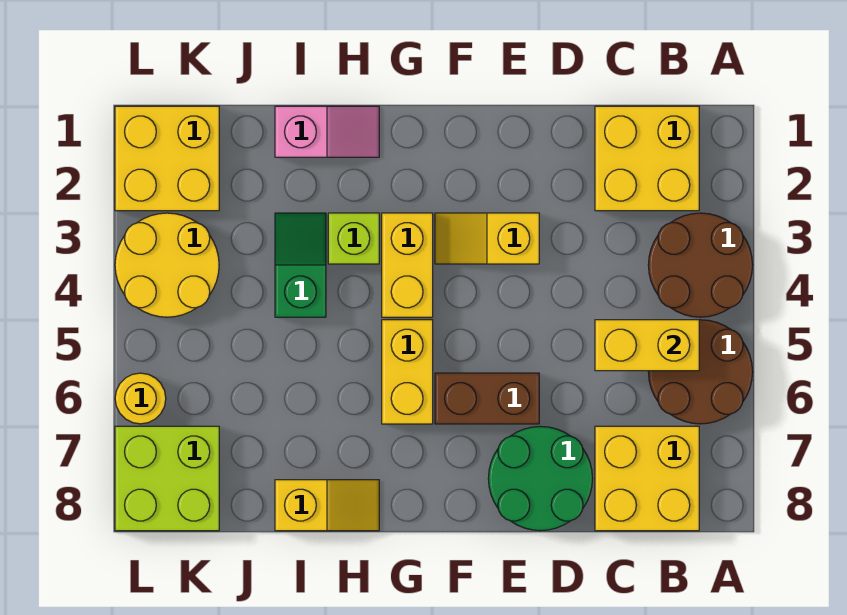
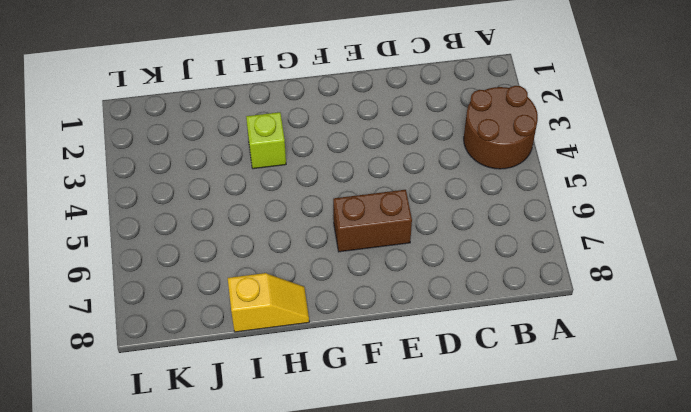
none -> brown round brick A5:B6 level 1
none -> yellow brick B1:C2 level 1
none -> yellow brick B7:C8 level 1

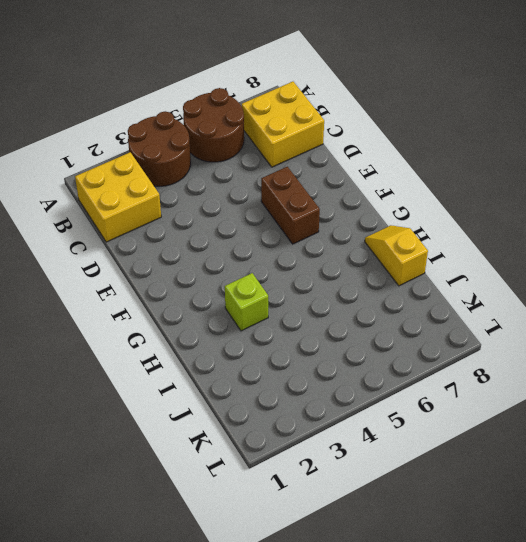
none -> green round brick D7:E8 level 1
none -> yellow slope E3:F3 level 1 top E
none -> yellow brick G3:G4 level 1

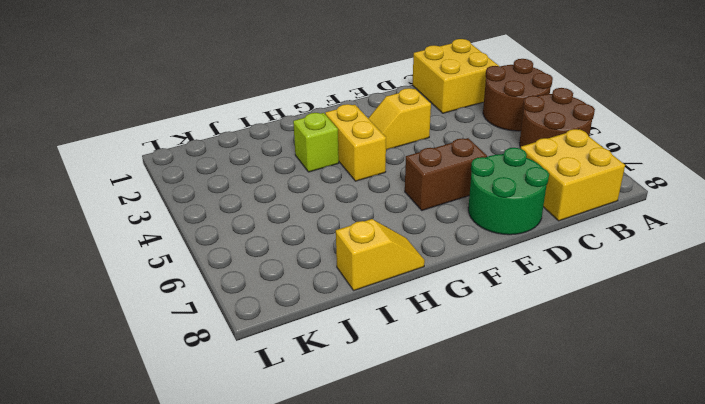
none -> yellow brick G5:G6 level 1
none -> pink slope H1:I1 level 1 top I
none -> green slope I3:I4 level 1 top 4

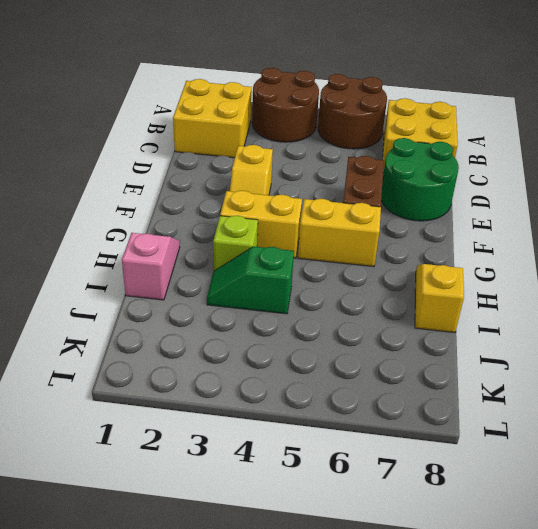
none -> yellow brick K1:L2 level 1
none -> yellow round brick K3:L4 level 1
none -> lime brick K7:L8 level 1

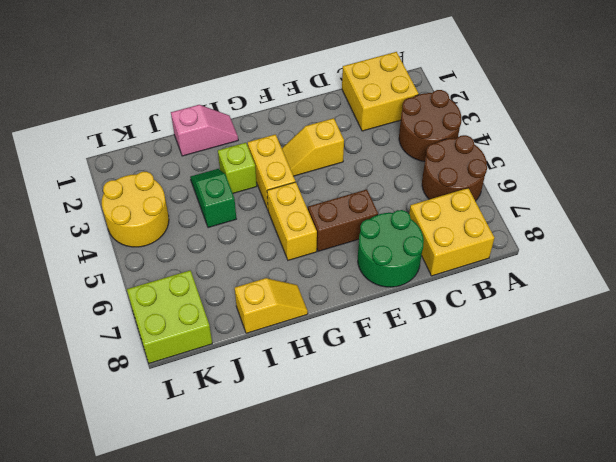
none -> yellow brick K1:L2 level 1
none -> yellow round brick L6 level 1
none -> yellow brick B5:C5 level 2

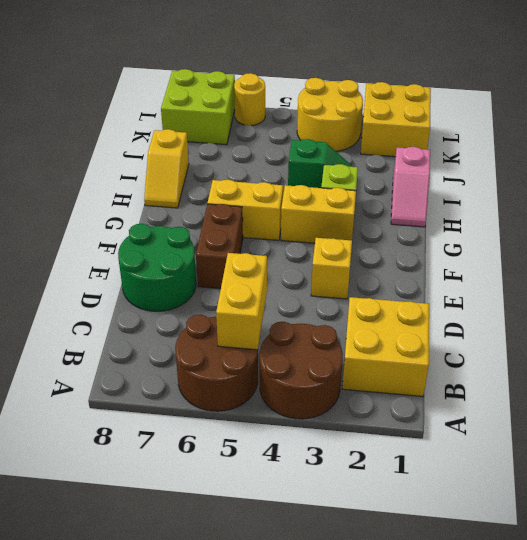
none -> yellow brick B7:C8 level 1

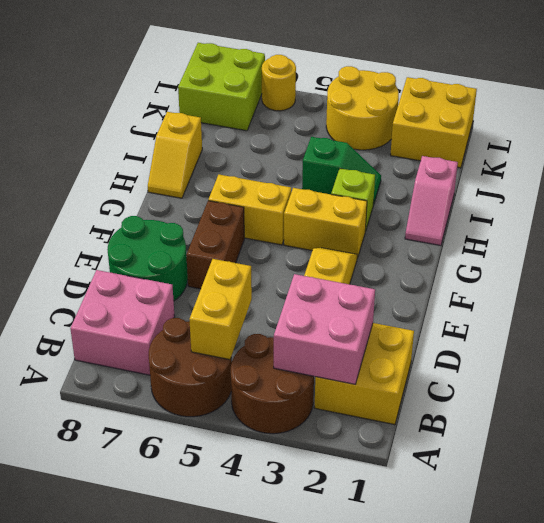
pink brick B2:C3 level 2 -> none
pink brick B7:C8 level 1 -> yellow brick B7:C8 level 1

